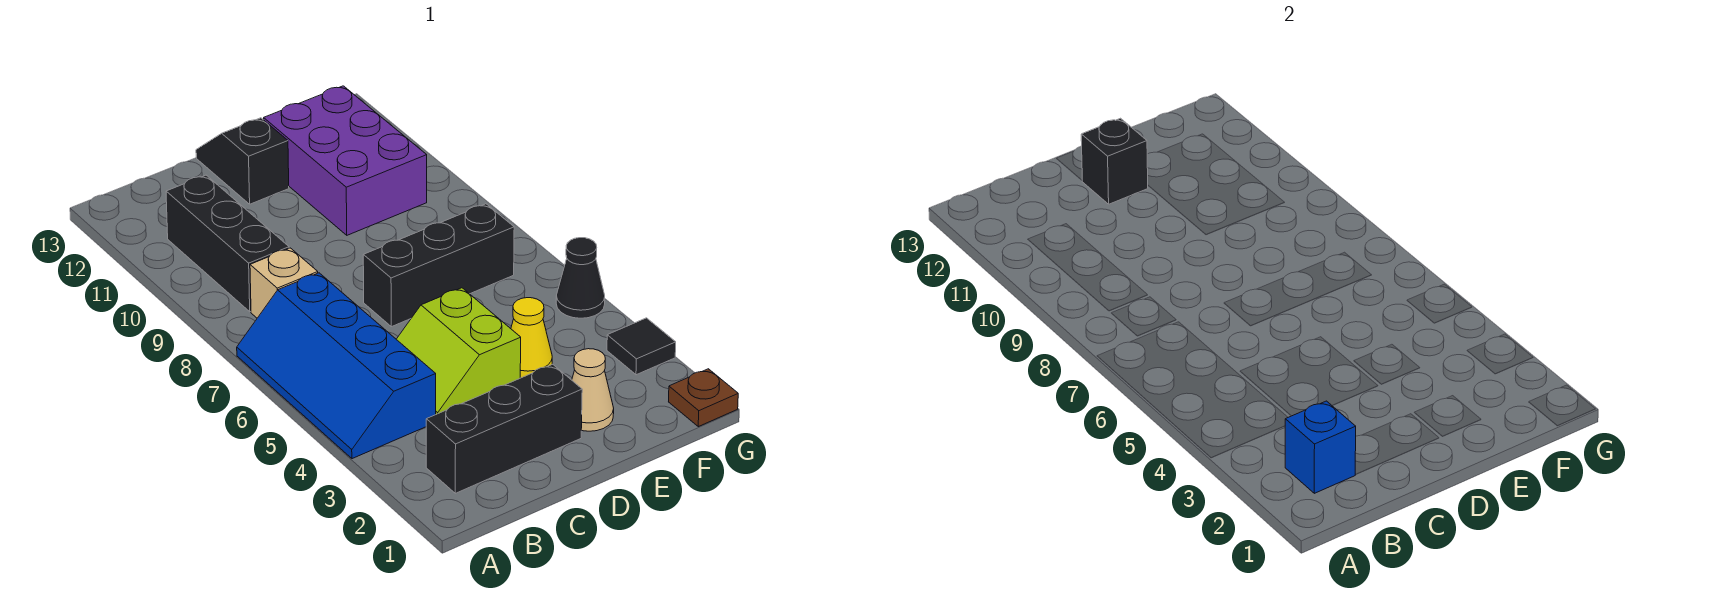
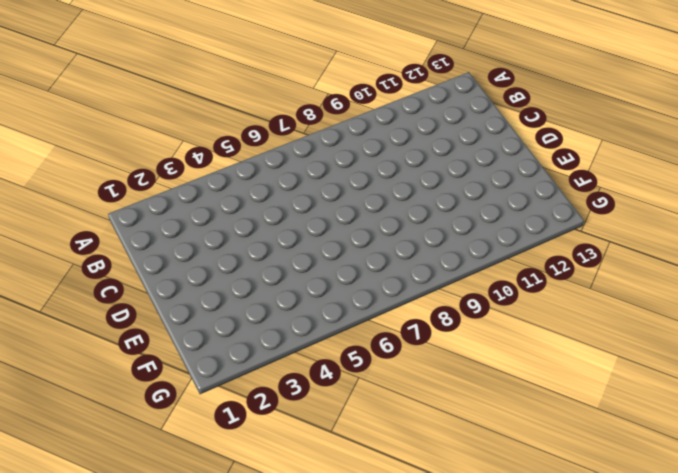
none -> blue slope A4:B7 level 1 top B
none -> black brick B2:D2 level 1
none -> tan brick B8 level 1

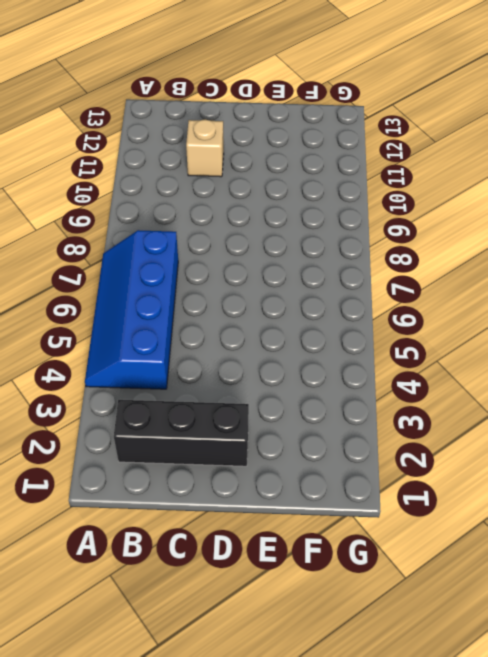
tan brick C11 level 1 -> tan brick B8 level 1
none -> black brick B9:B11 level 1
none -> lime slope C4:D5 level 1 top D
none -> black brick D7:F7 level 1

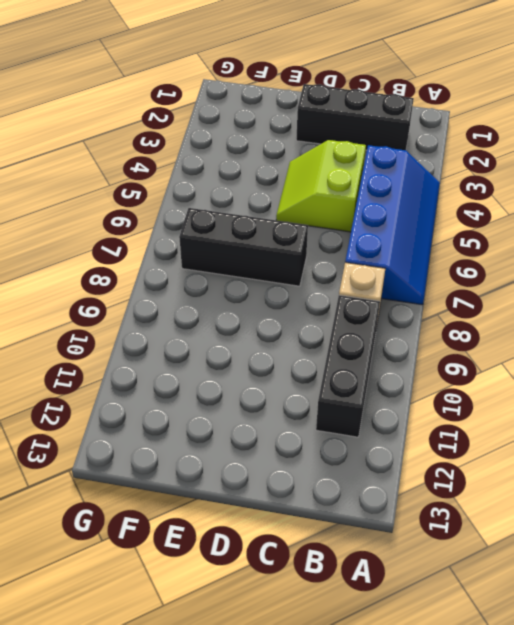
lime slope C4:D5 level 1 top C -> lime slope C4:D5 level 1 top D
none -> black slope D12:D13 level 1 top 12
none -> tan cone E2 level 1
none -> yellow cone E4 level 1

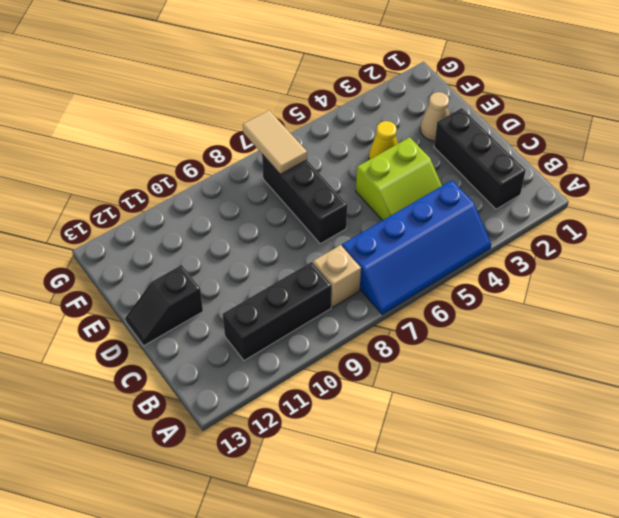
tan tile F7:G7 level 2 -> none
none -> purple brick E10:F12 level 1
none -> brown plate G1 level 1
none -> black tile G3 level 1

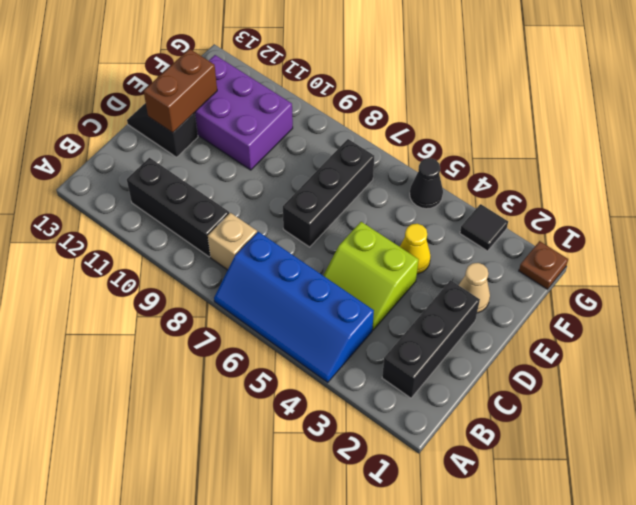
brown brick D12:E12 level 2 -> black brick D12 level 2
none -> blue brick B2 level 2

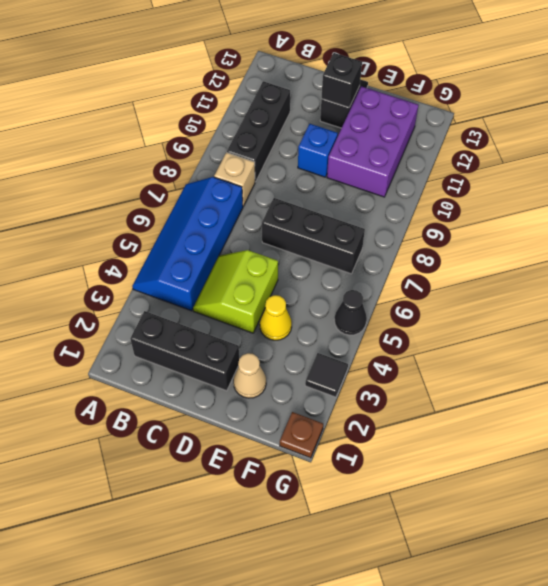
blue brick D10 level 1 -> blue brick B2 level 2

